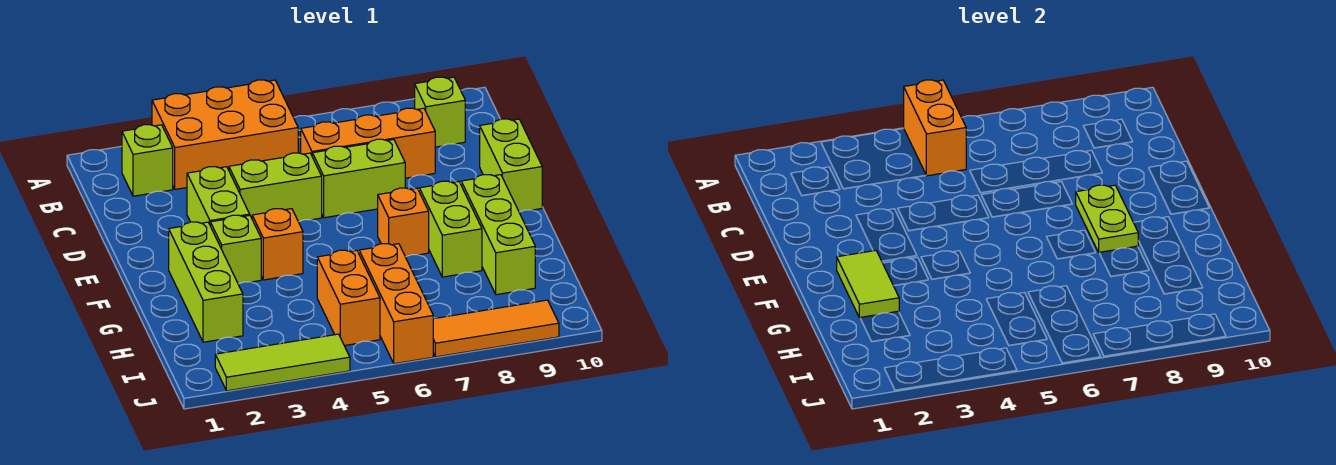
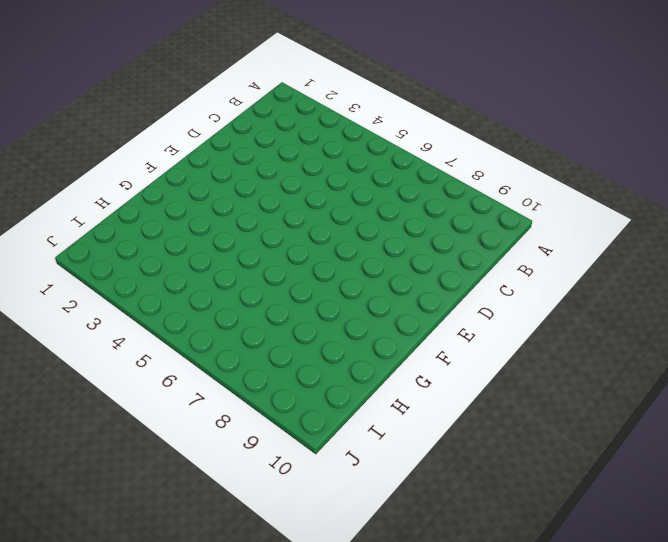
none -> orange brick A3:B5 level 1
none -> lime brick B2 level 1
none -> lime brick B9 level 1

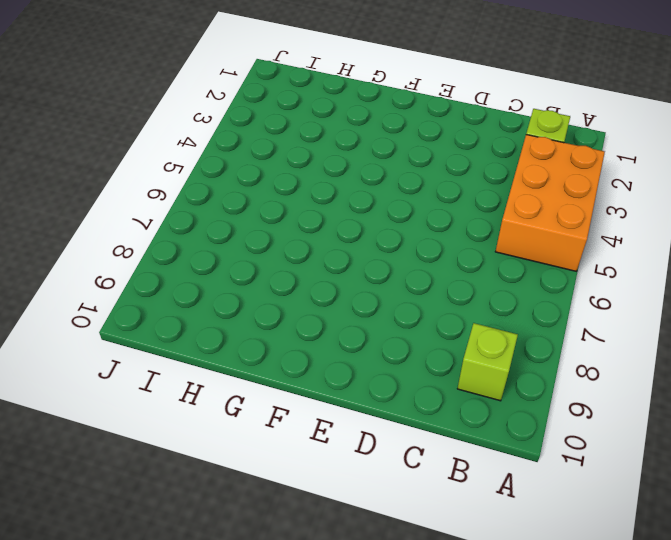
none -> orange brick C6:C8 level 1
none -> lime brick D3:E3 level 1
none -> lime brick D4:D5 level 1

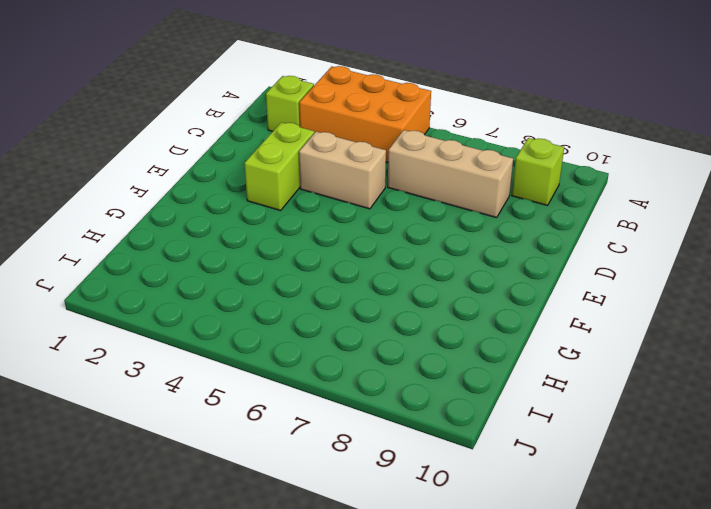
tan brick C6:C8 level 1 -> orange brick C6:C8 level 1
tan brick D4:D5 level 1 -> lime brick D4:D5 level 1
none -> lime brick D6:D7 level 1
none -> lime brick D10:E10 level 1
none -> lime brick F2:H2 level 1

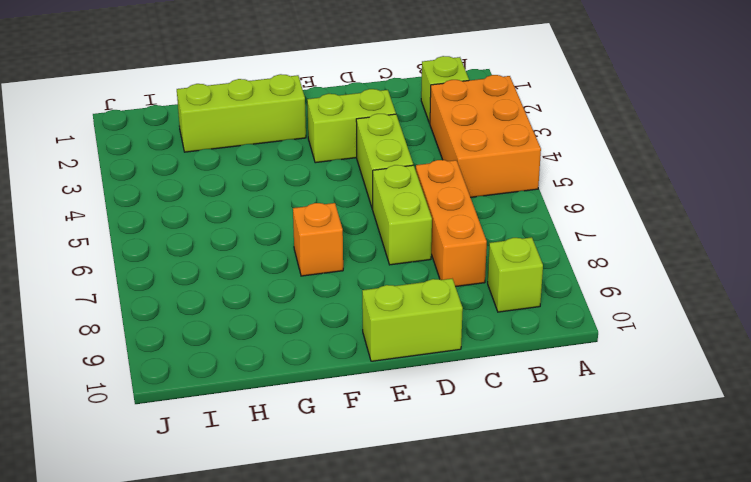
none -> lime brick F3 level 1
none -> orange brick F4 level 1
none -> lime brick F8:G8 level 1

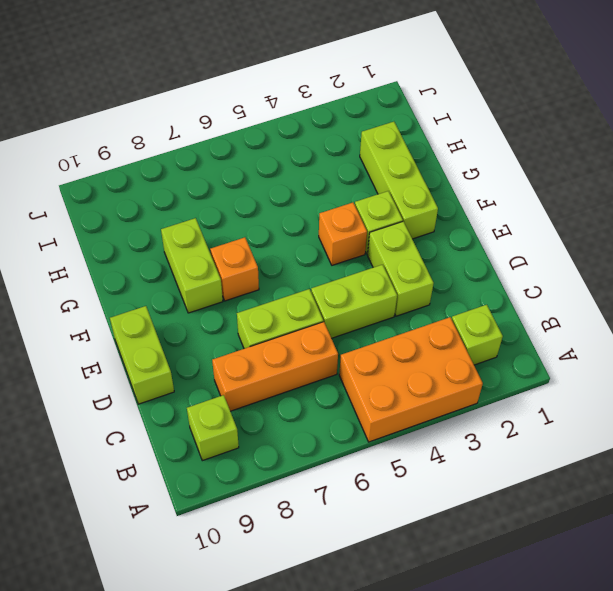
none -> lime brick F9:H9 level 1
none -> orange brick H5:I5 level 1
none -> orange brick H6:J6 level 1

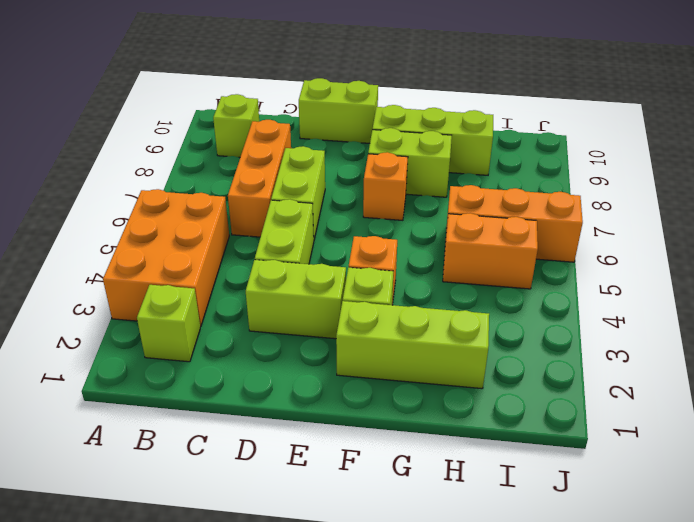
none -> lime tile J2:J4 level 1
none -> orange tile J7:J9 level 1
none -> orange brick A5:B5 level 2

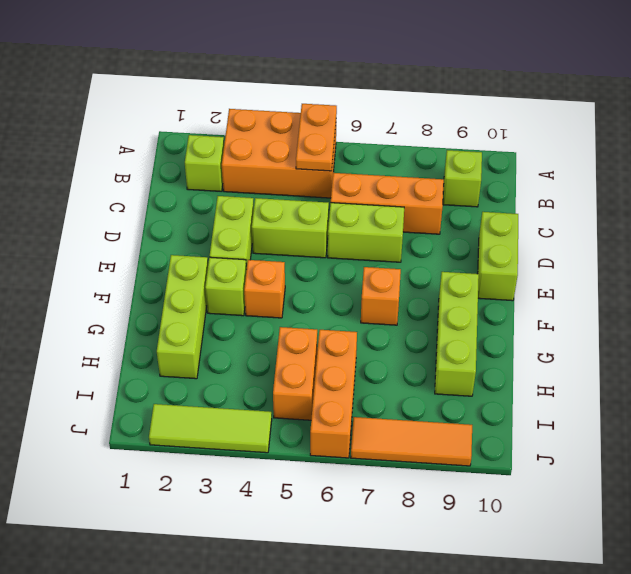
orange plate A5:B5 level 2 -> orange brick A5:B5 level 2
none -> lime brick F8:G8 level 1
none -> lime plate E8:F8 level 2
none -> lime tile F2:G2 level 2

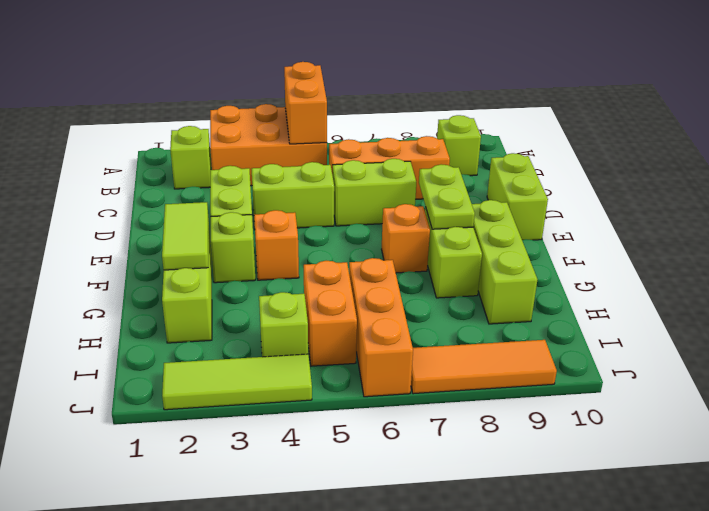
lime brick I4 level 1 -> none

